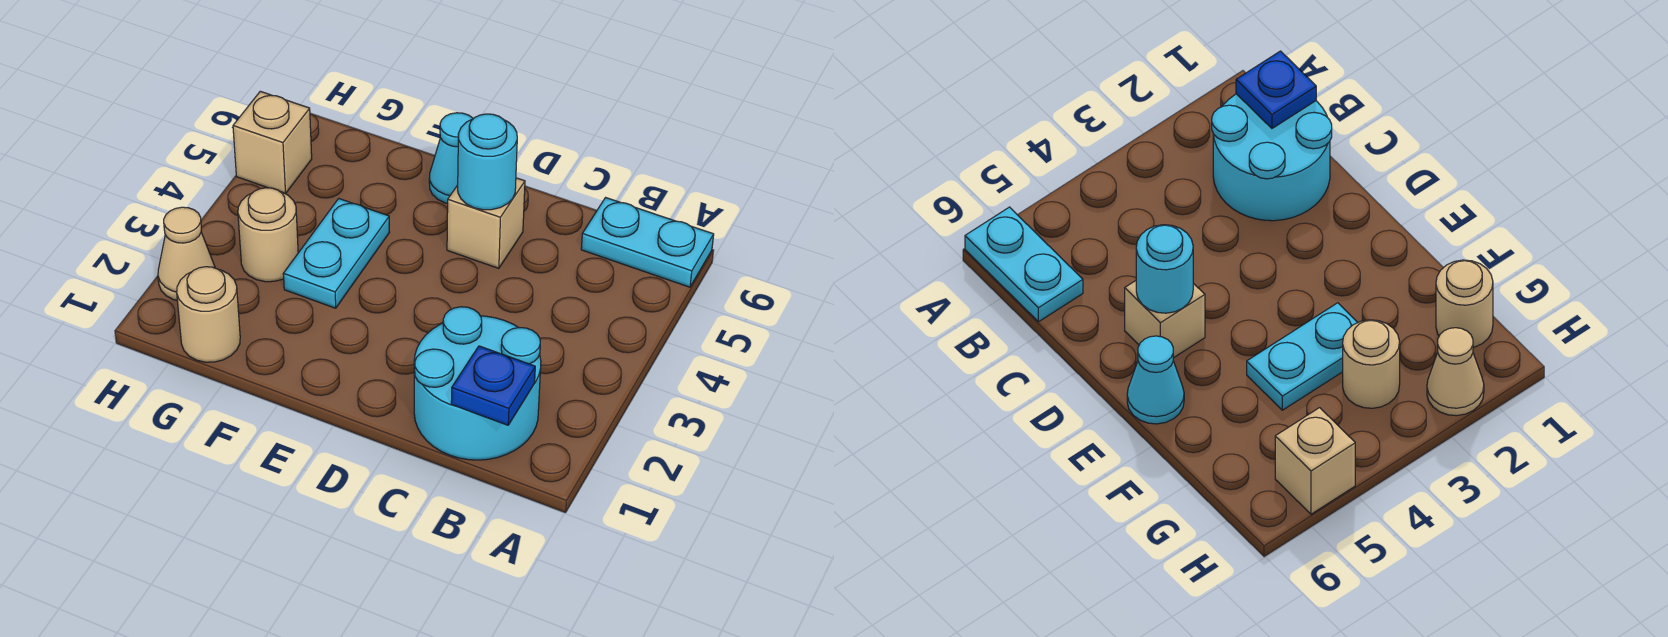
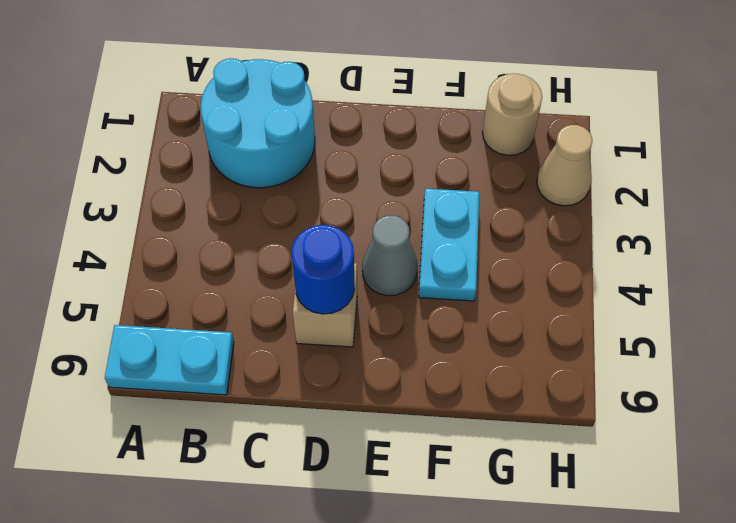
blue round brick D5 level 2 -> cyan round brick D5 level 2
grey cone E4 level 1 -> none
none -> cyan cone E6 level 1
none -> tan round brick G3 level 1

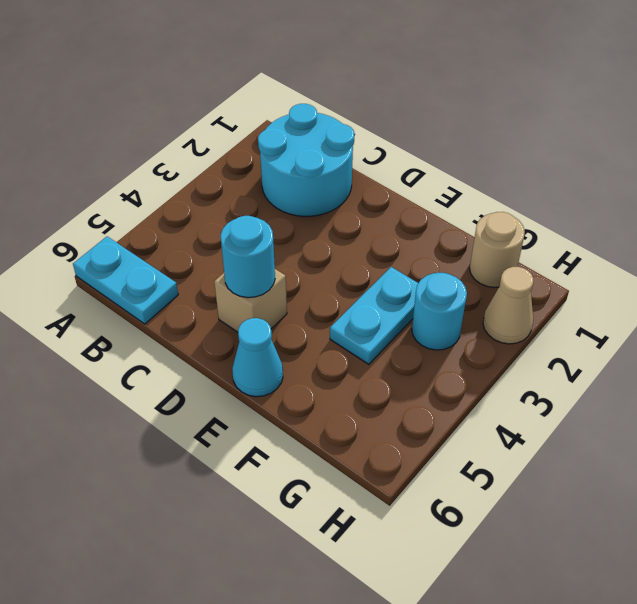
cyan round brick G3 level 1 -> tan round brick G3 level 1
none -> tan brick H5 level 1
none -> blue plate B1 level 2

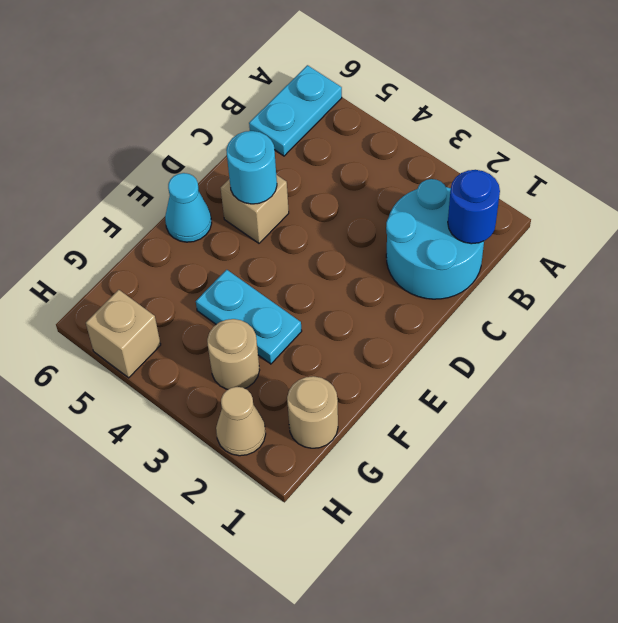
blue round brick B1 level 2 -> blue plate B1 level 2

